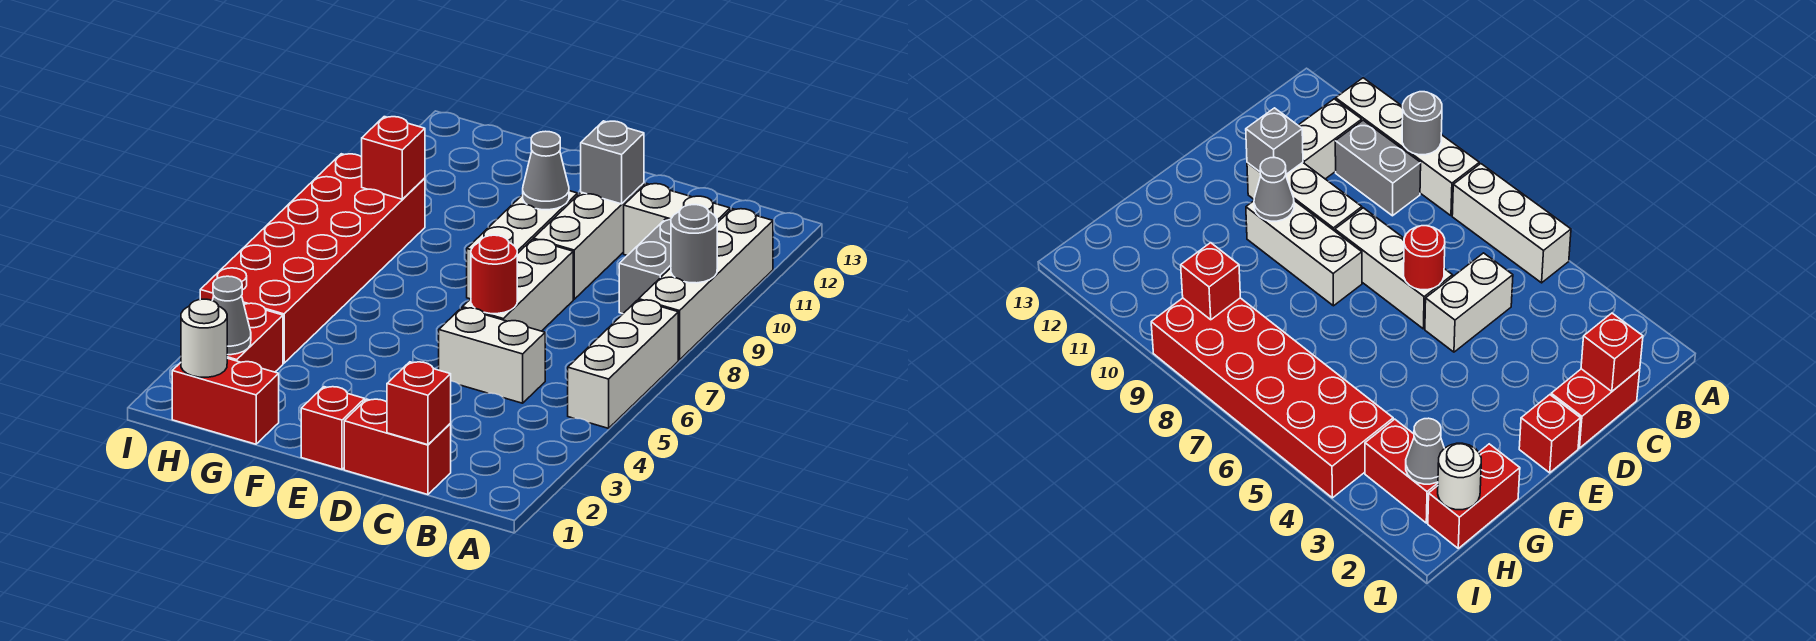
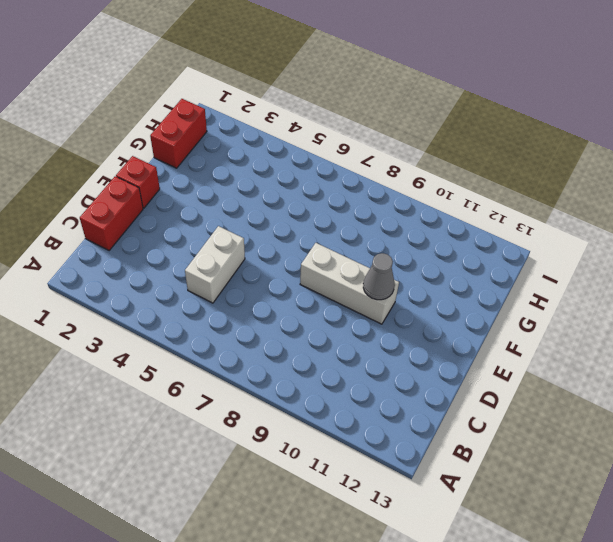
none -> white brick A5:A7 level 1
none -> white brick A8:A11 level 1
none -> grey brick B9:B10 level 1

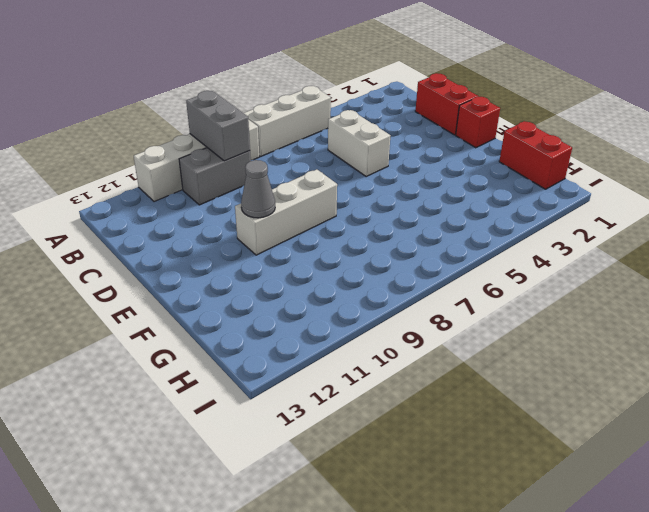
grey brick A9:B9 level 2 -> grey round brick A9 level 2
none -> white brick B11:C11 level 1
none -> white brick D6:D8 level 1
none -> white brick D9:D11 level 1

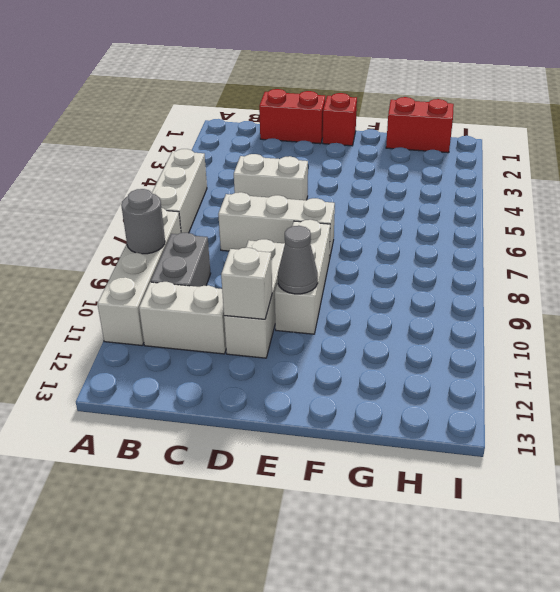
white brick C7:E7 level 1 -> white brick D6:D8 level 1
white brick D11 level 2 -> grey brick D11 level 2
none -> red brick H2:H3 level 1
none -> red brick H4:I9 level 1
none -> red brick C1 level 2

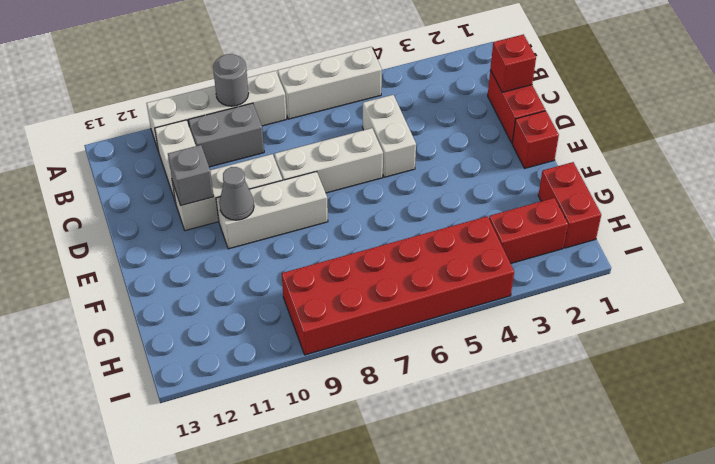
none -> red round brick D6 level 2
none -> white round brick H1 level 2
none -> grey cone H2 level 2

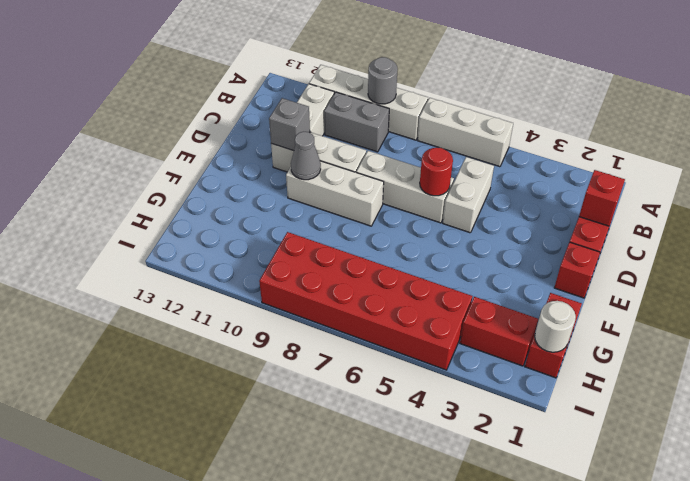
none -> grey cone H2 level 2
none -> red brick H9 level 2

